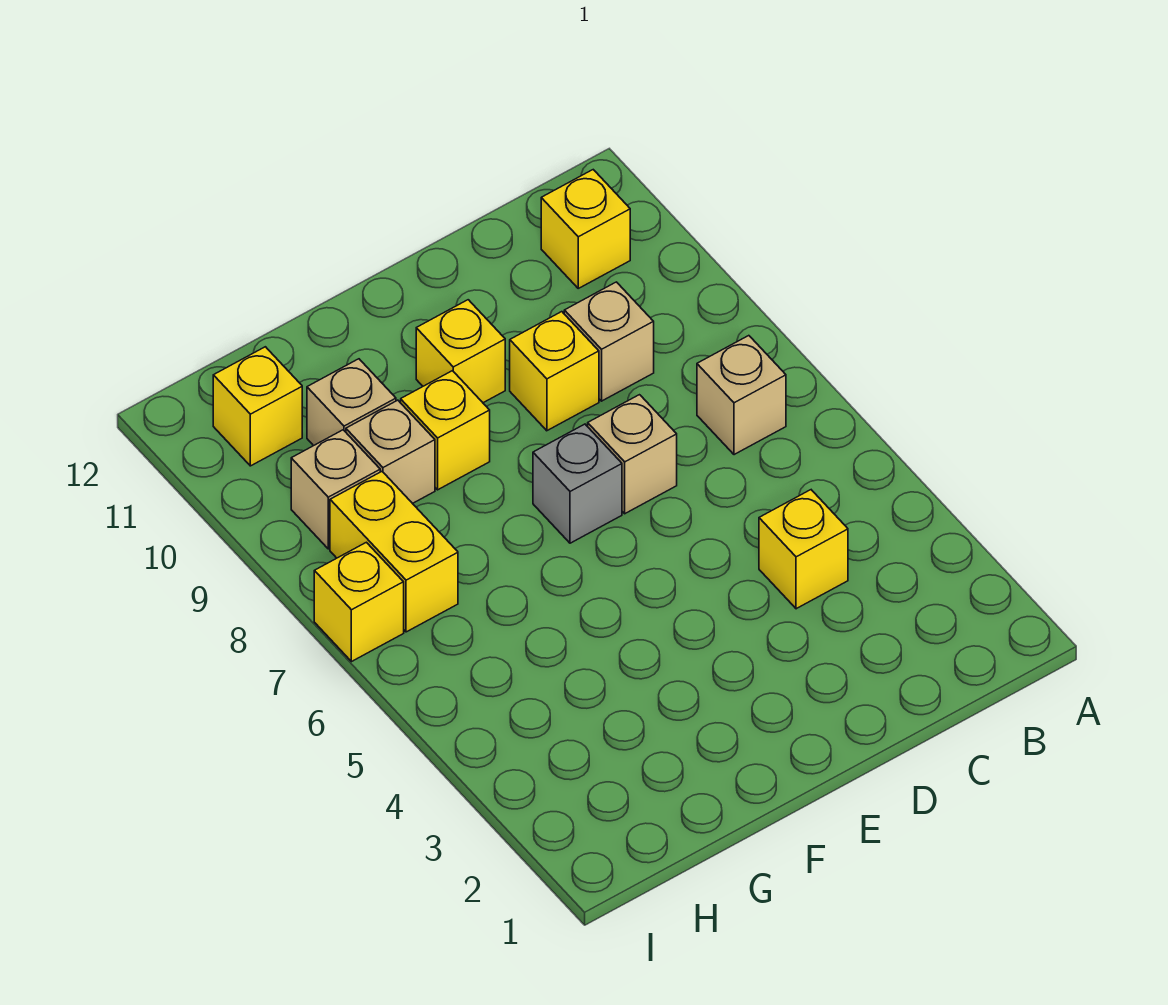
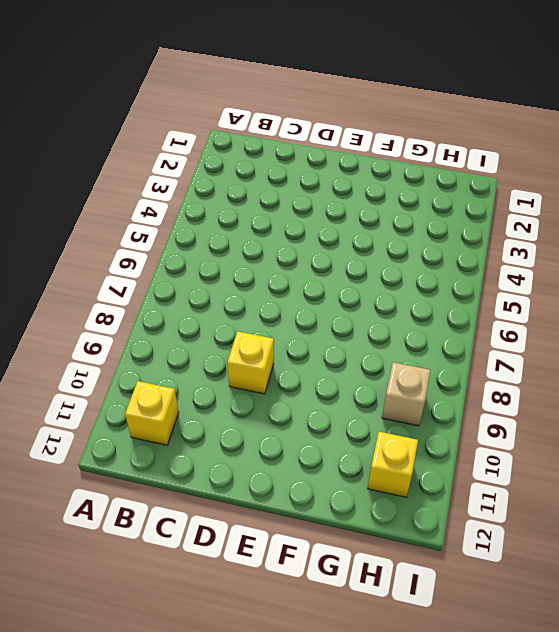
none -> tan brick B7 level 1
none -> yellow brick C4 level 1
none -> tan brick C9 level 1

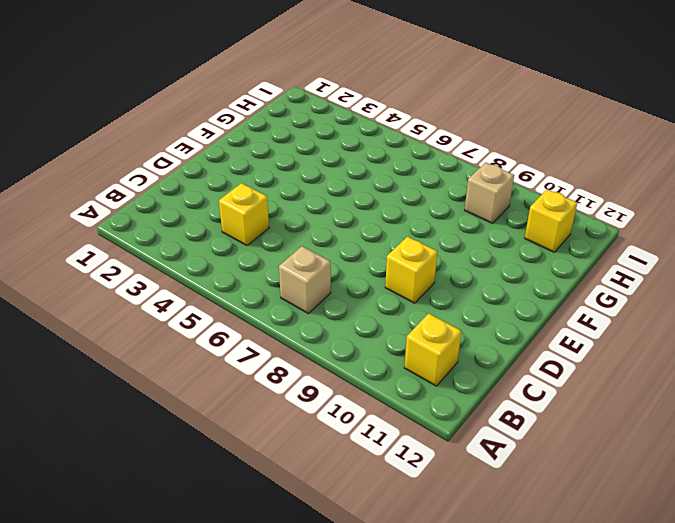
none -> tan brick C9 level 1
none -> tan brick D7 level 1
none -> grey brick E7 level 1

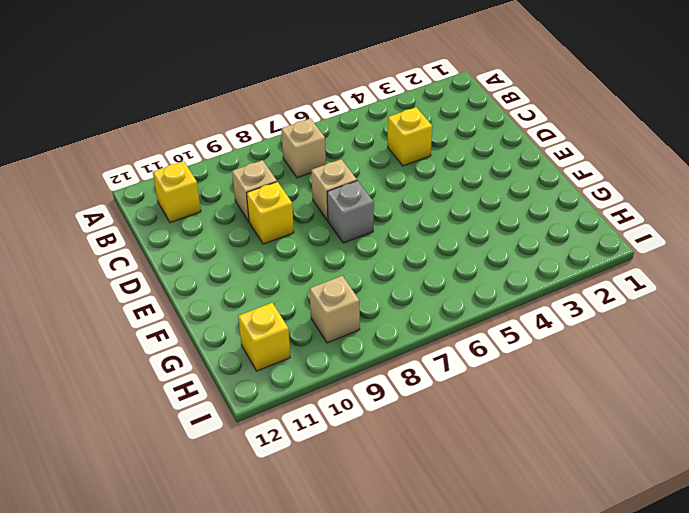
none -> yellow brick E10 level 1
none -> yellow brick F9 level 1
none -> tan brick G9 level 1

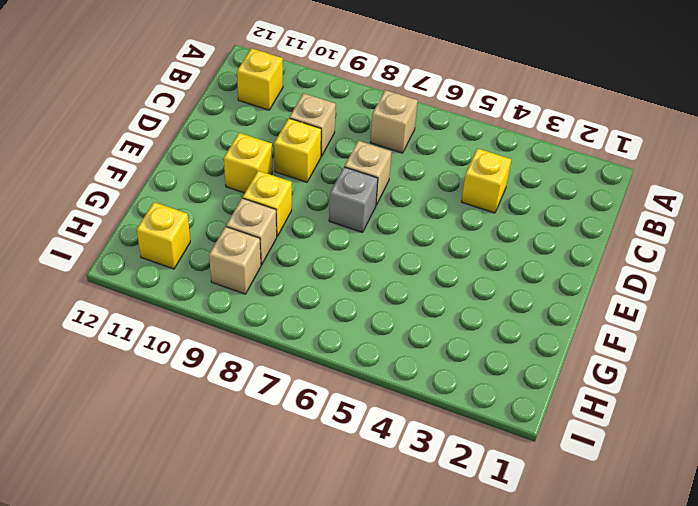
none -> tan brick G10 level 1
none -> yellow brick H7:H8 level 1
none -> yellow brick I7 level 1

